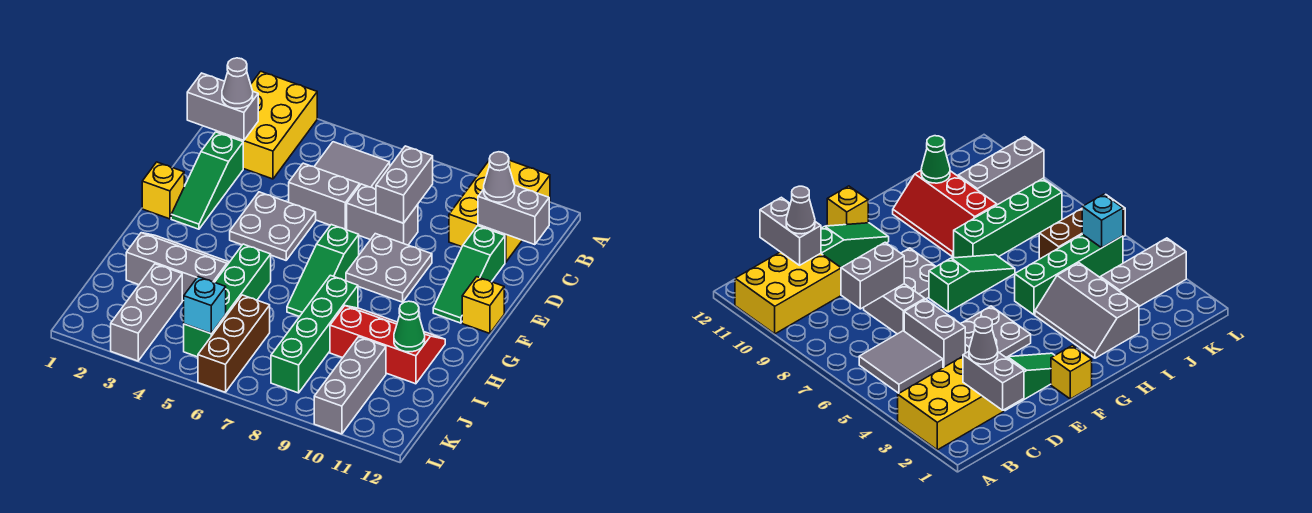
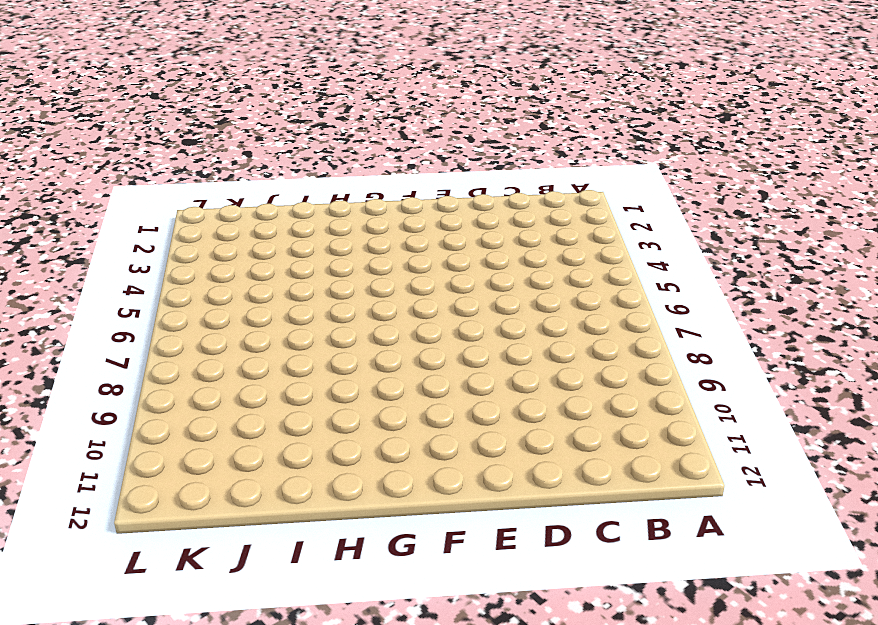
none -> yellow brick A2:C3 level 1
none -> yellow brick A10:C11 level 1
none -> grey tile B5:C6 level 1

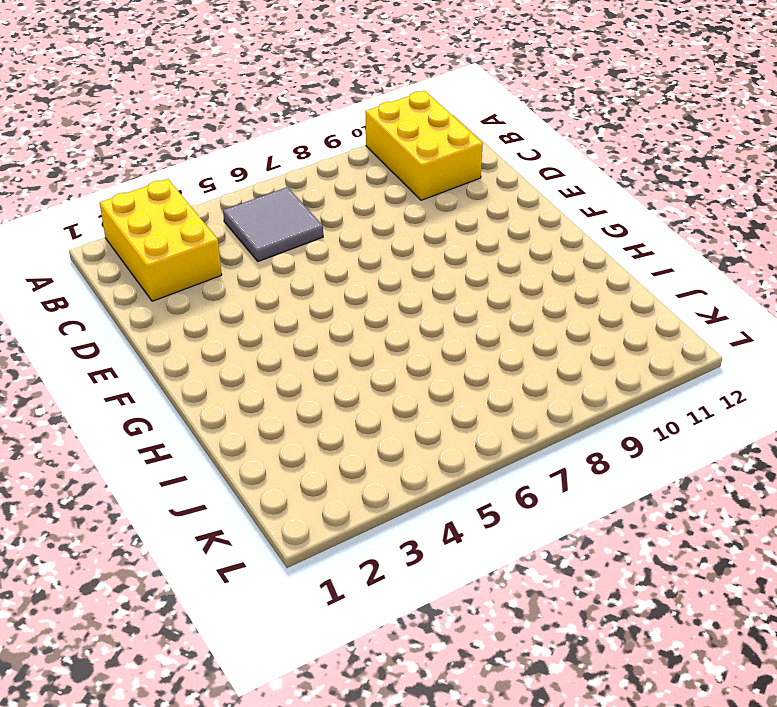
none -> green slope D2:F2 level 1 top D
none -> grey brick D5:D6 level 1
none -> grey brick D7:D8 level 1

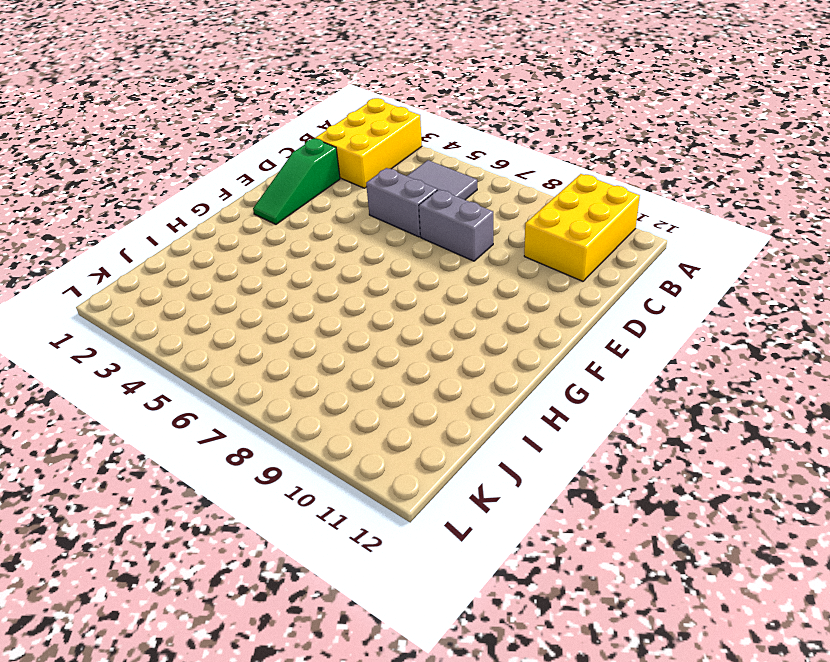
none -> green slope D11:F11 level 1 top D
none -> grey plate E4:F5 level 1
none -> grey plate E8:F9 level 1

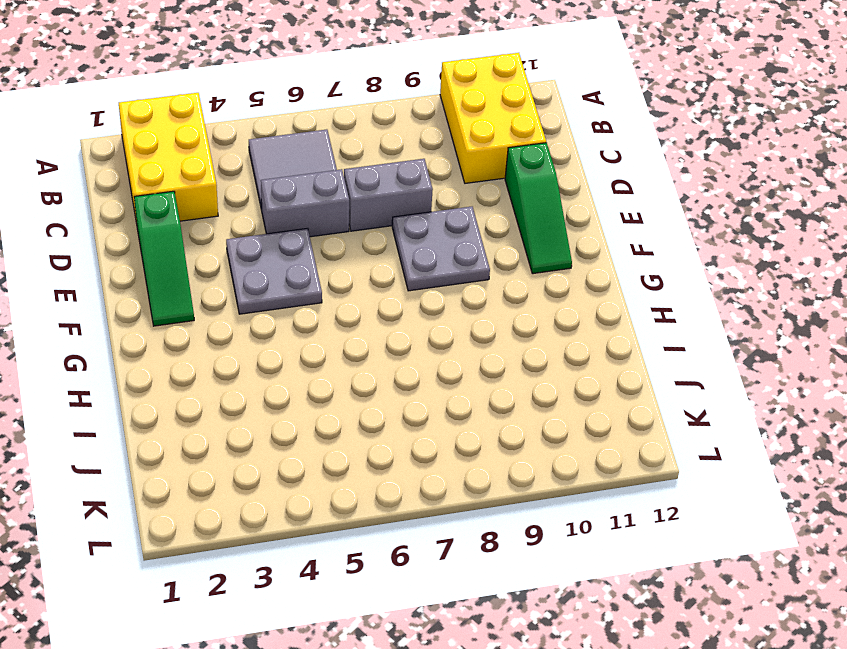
none -> yellow brick F1 level 1
none -> green slope F7:H7 level 1 top F
none -> yellow brick F12 level 1

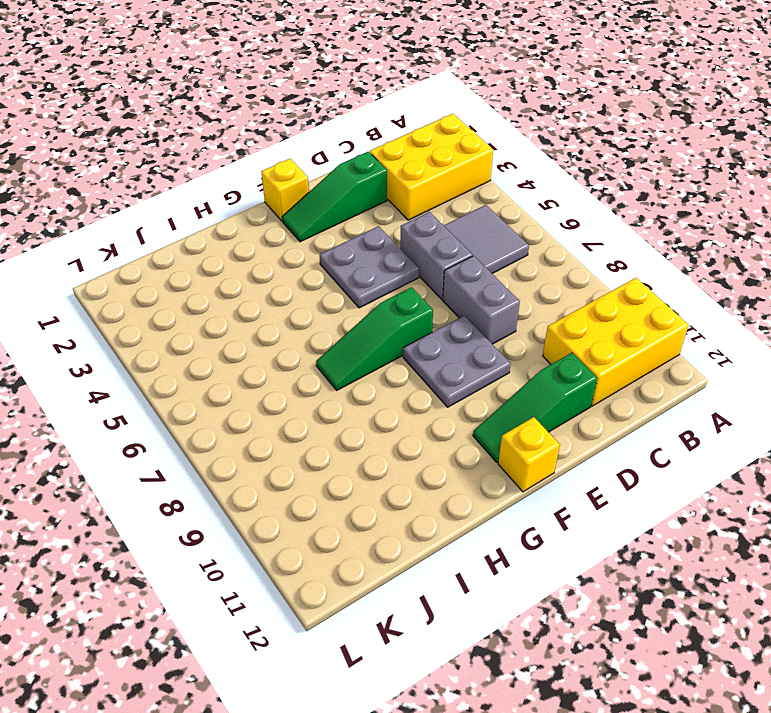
none -> grey slope H2:I4 level 1 top I
none -> green brick H5:K5 level 1
none -> green brick H8:K8 level 1

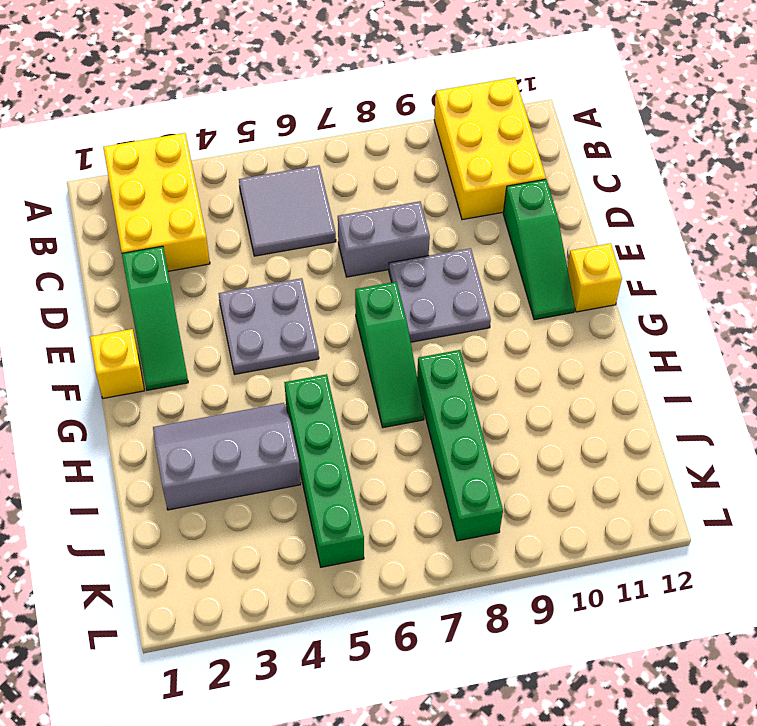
none -> grey brick D5:D6 level 1
none -> red slope H9:I11 level 1 top I
none -> grey brick J3:L3 level 1

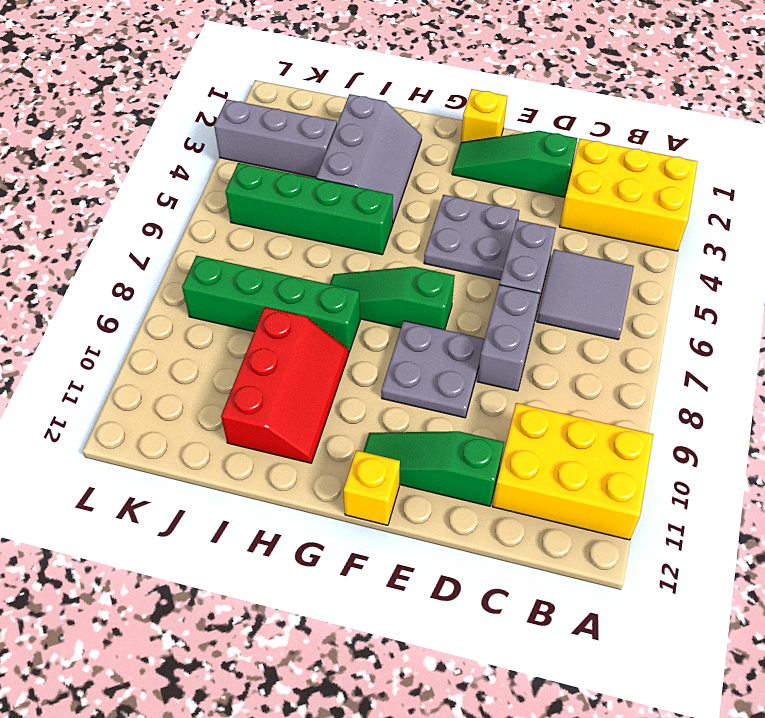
none -> brown brick J6:L6 level 1
none -> grey brick J10:L10 level 1
none -> grey brick C1:C2 level 2

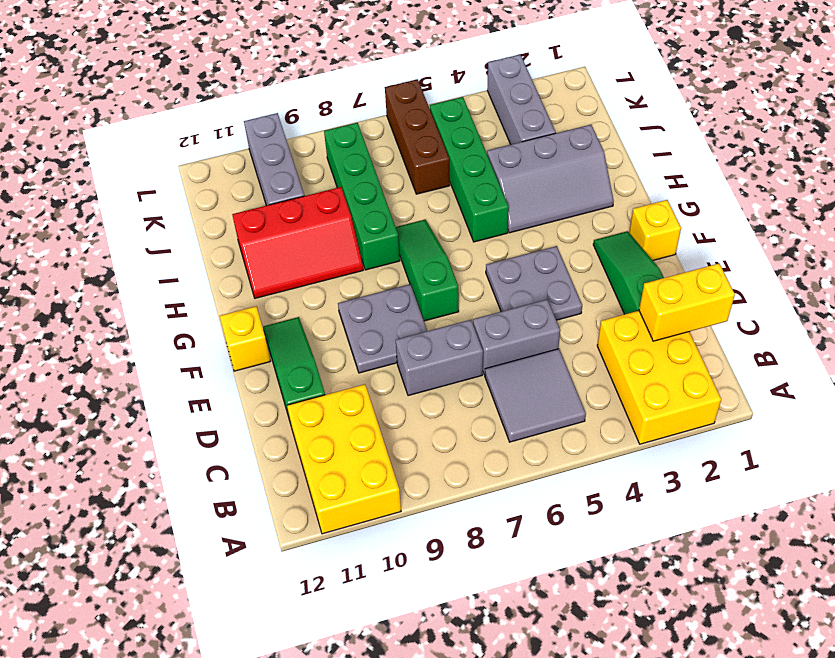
yellow brick C1:C2 level 2 -> grey brick C1:C2 level 2
none -> grey brick C8:D8 level 2
none -> grey brick C11:C12 level 2
none -> green cone I11 level 2

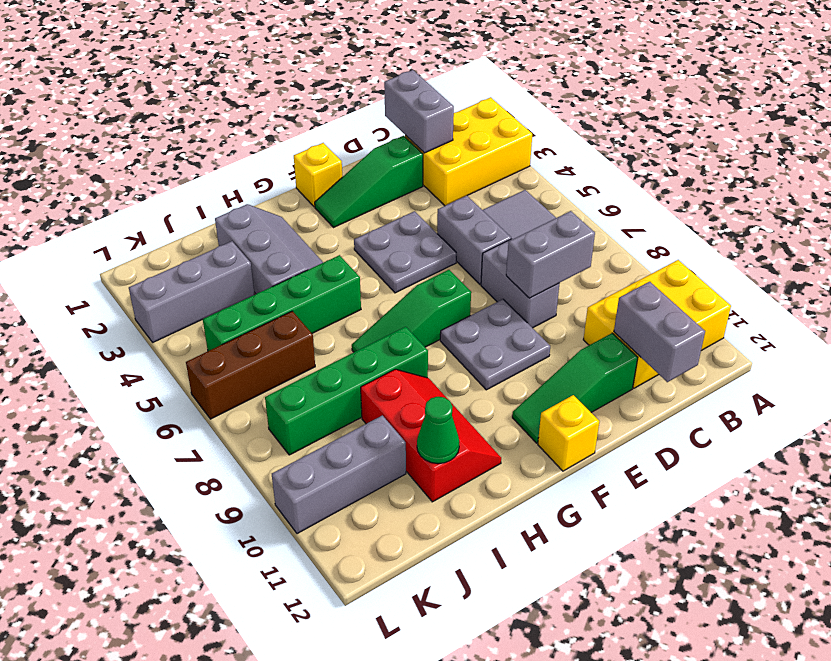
none -> cyan brick K5 level 2
none -> grey cone C2 level 3
none -> grey cone C11 level 3

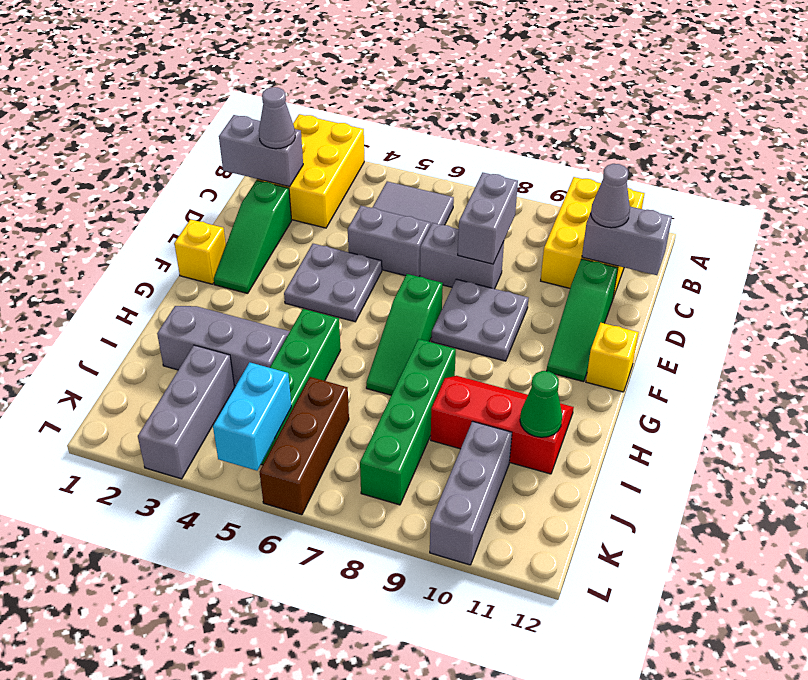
cyan brick K5:L5 level 2 -> cyan brick K5 level 2

